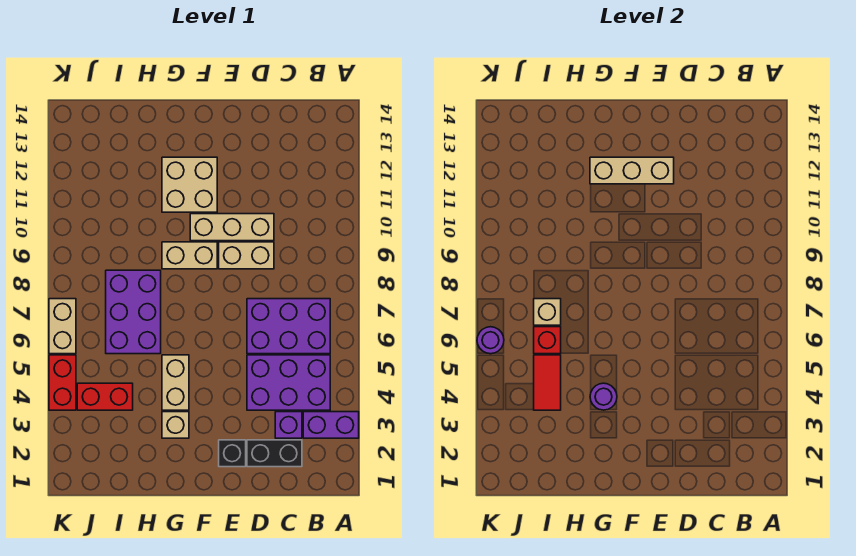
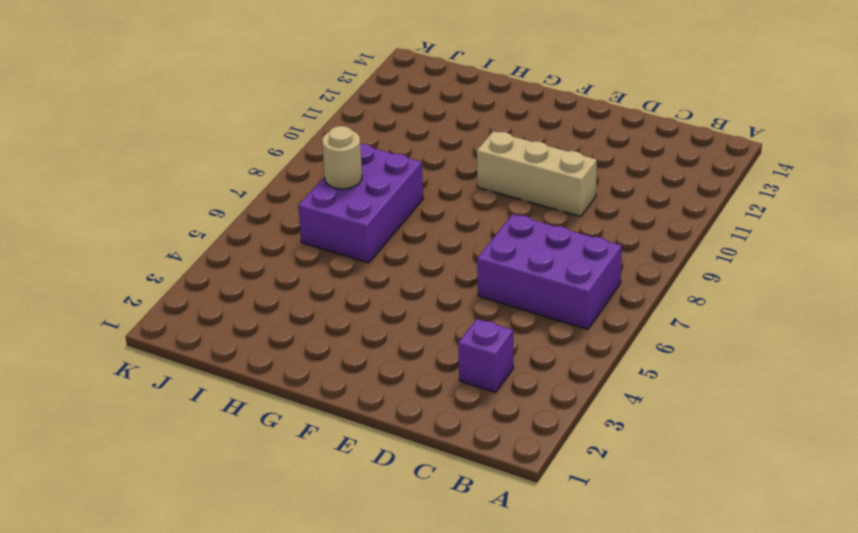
tan round brick I7 level 2 -> tan brick I7 level 2
none -> purple brick A3:B3 level 1
none -> purple brick B4:D5 level 1
none -> black brick C2:D2 level 1

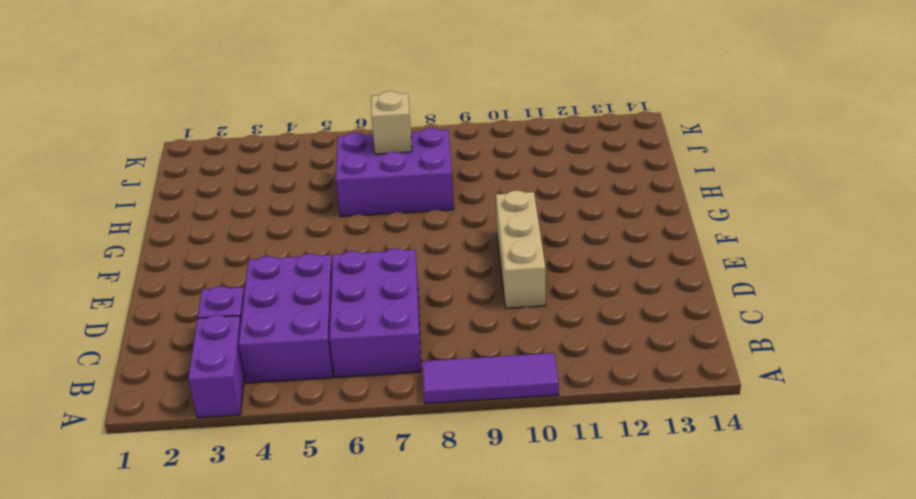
purple tile A8:A10 level 1 -> none
none -> black brick C2:D2 level 1
none -> tan brick D9:E9 level 1
none -> black brick E2 level 1

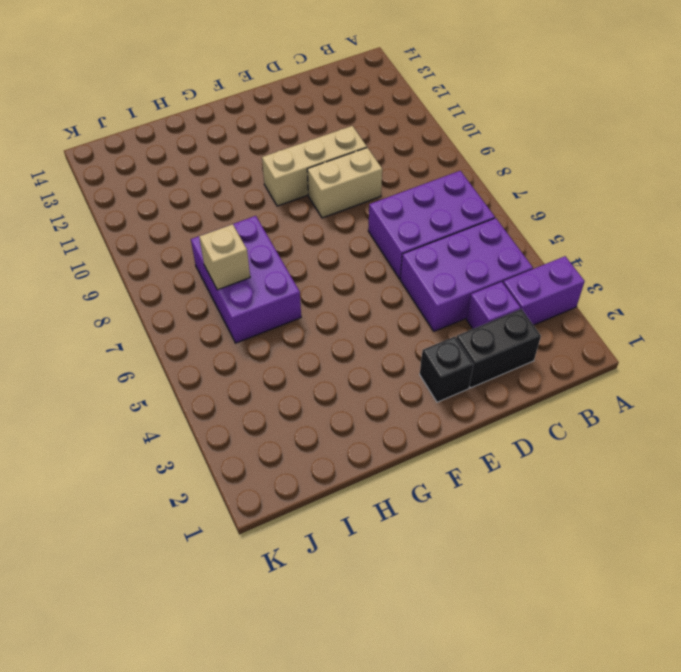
none -> tan brick F9:G9 level 1
none -> tan brick F11:G12 level 1
none -> tan brick G3 level 1

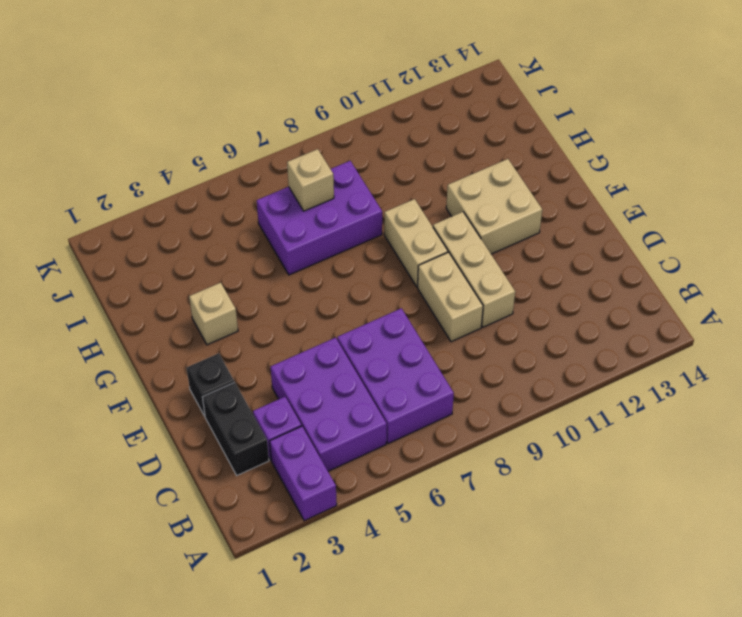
none -> tan brick G4:G5 level 1
none -> red brick I4:J4 level 1
none -> red brick K4:K5 level 1

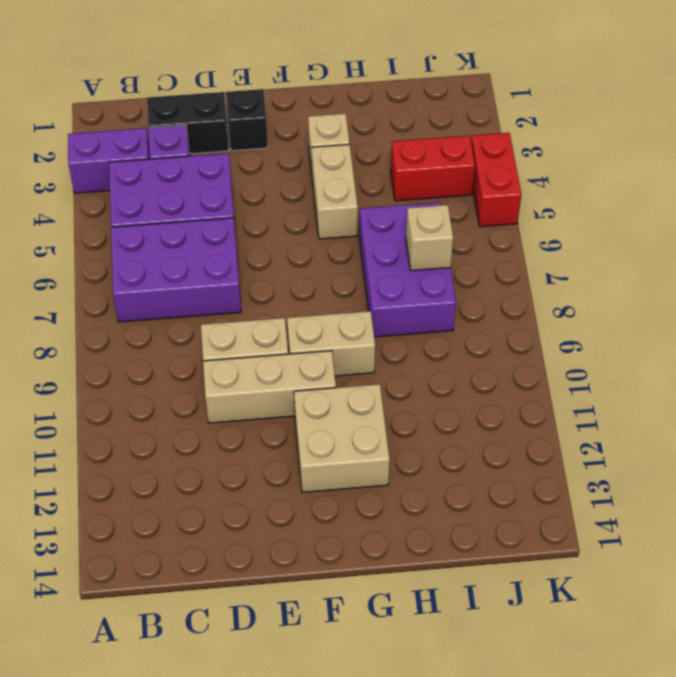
none -> tan brick K6:K7 level 1
none -> tan brick E12:G12 level 2
none -> purple round brick G4 level 2

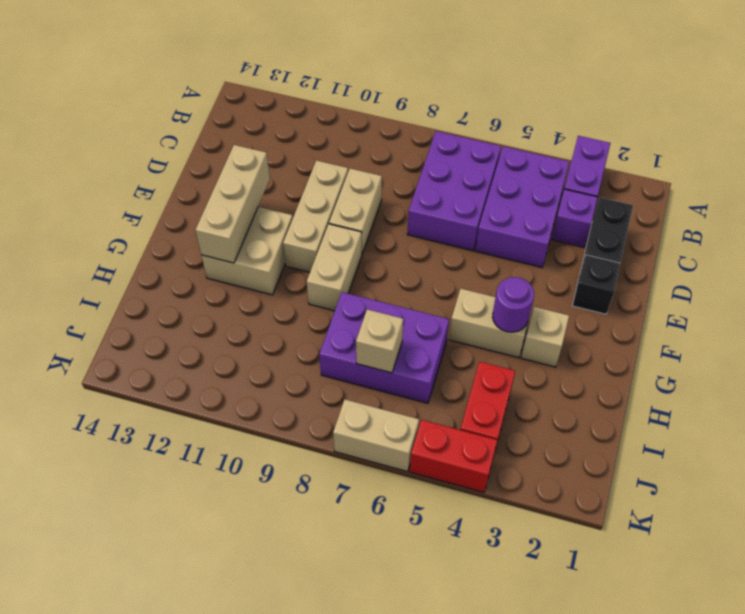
none -> red tile I4:I5 level 2
none -> red brick I6 level 2
none -> purple round brick K6 level 2

